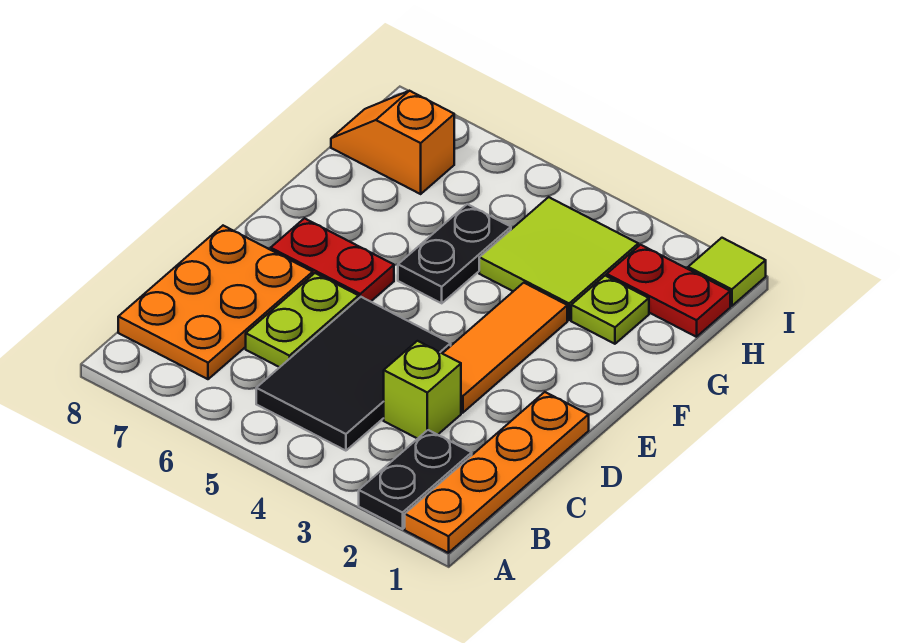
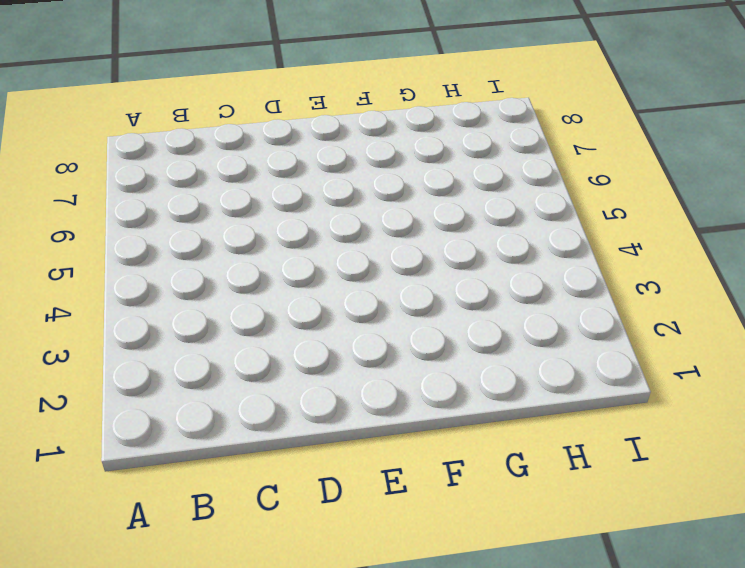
none -> orange plate A1:D1 level 1
none -> black plate A2:B2 level 1
none -> black tile B4:D5 level 1

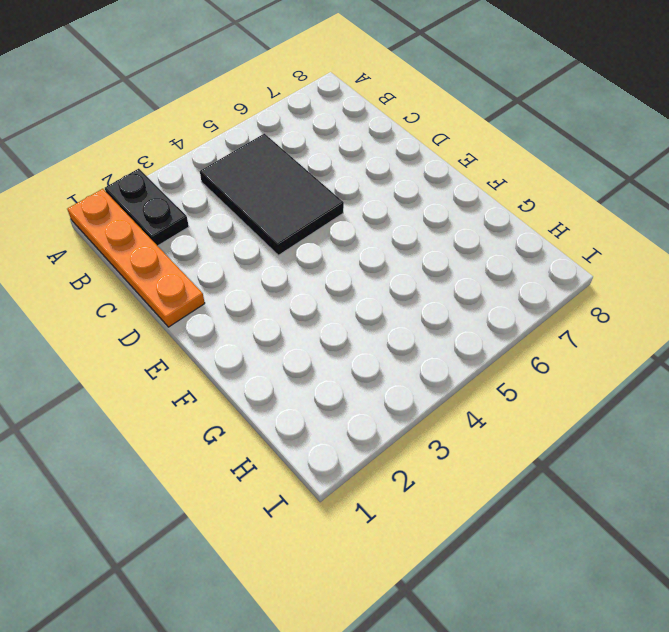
none -> orange plate B7:D8 level 1
none -> lime brick C3 level 1
none -> lime plate C6:D6 level 1

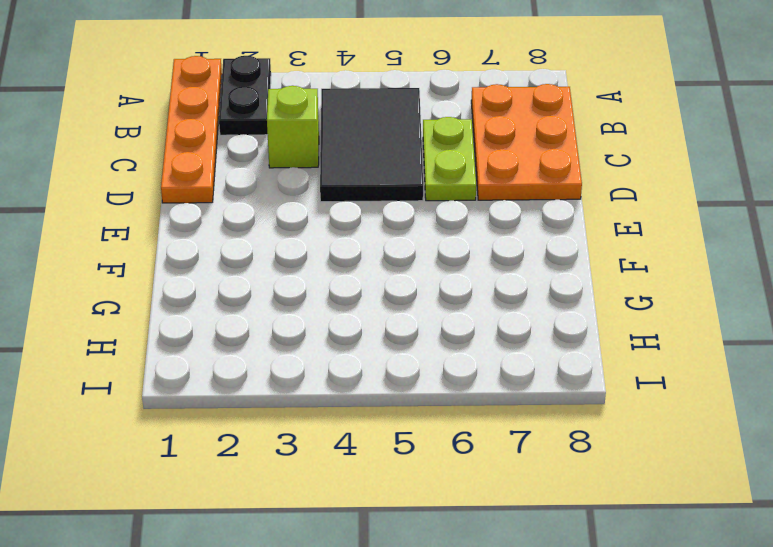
none -> orange tile D3:F3 level 1
none -> red plate E6:E7 level 1
none -> black plate F5:G5 level 1

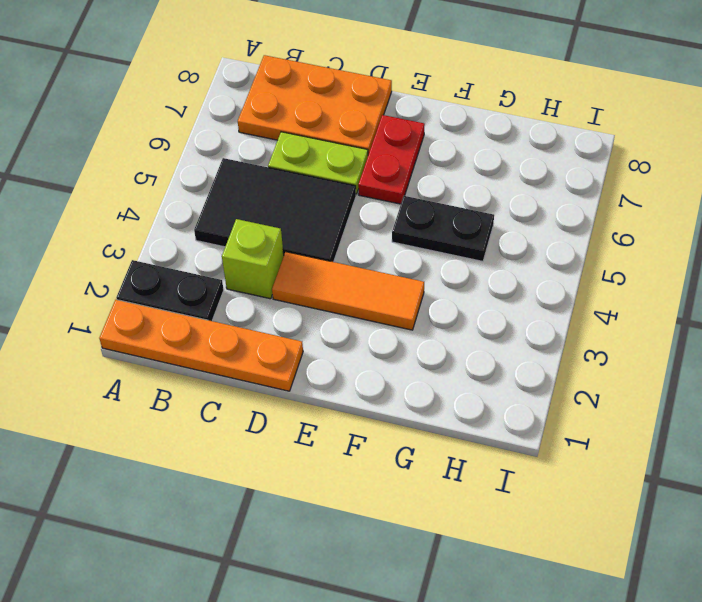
none -> lime plate G2 level 1
none -> lime tile G3:H4 level 1
none -> red plate H1:H2 level 1

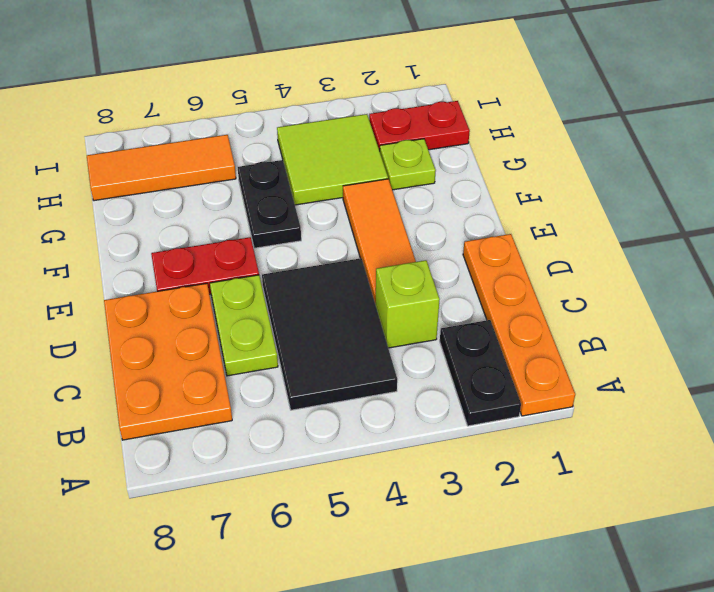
orange tile H6:H8 level 1 -> orange slope H7:H8 level 1 top 7
none -> lime tile I1 level 1

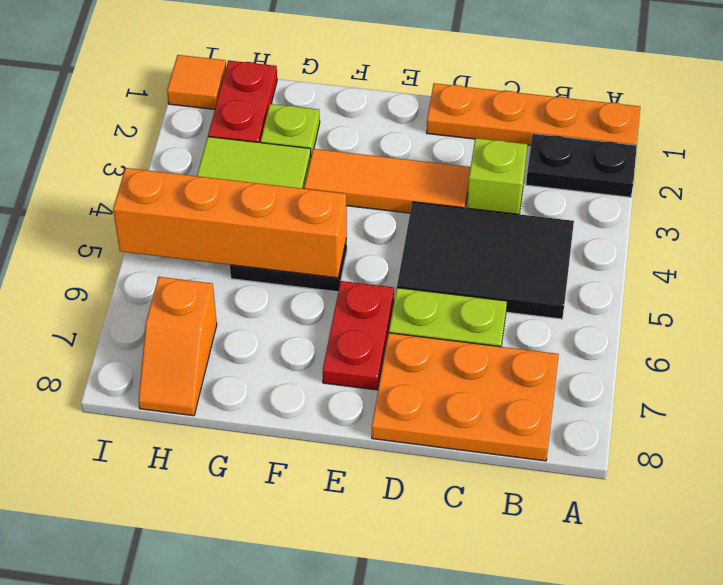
orange brick F5:I5 level 2 -> none
orange tile I1 level 1 -> lime tile I1 level 1

